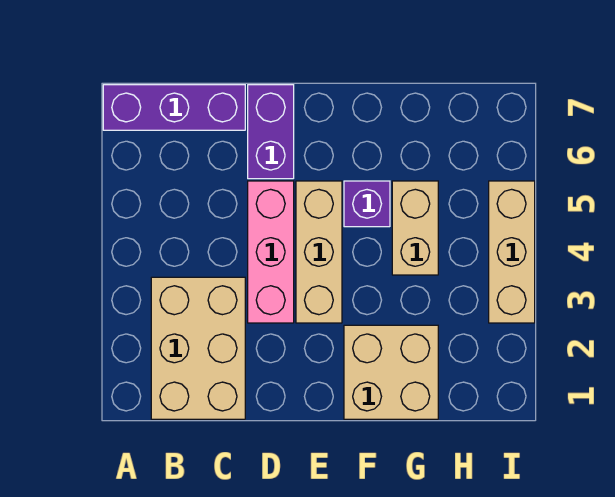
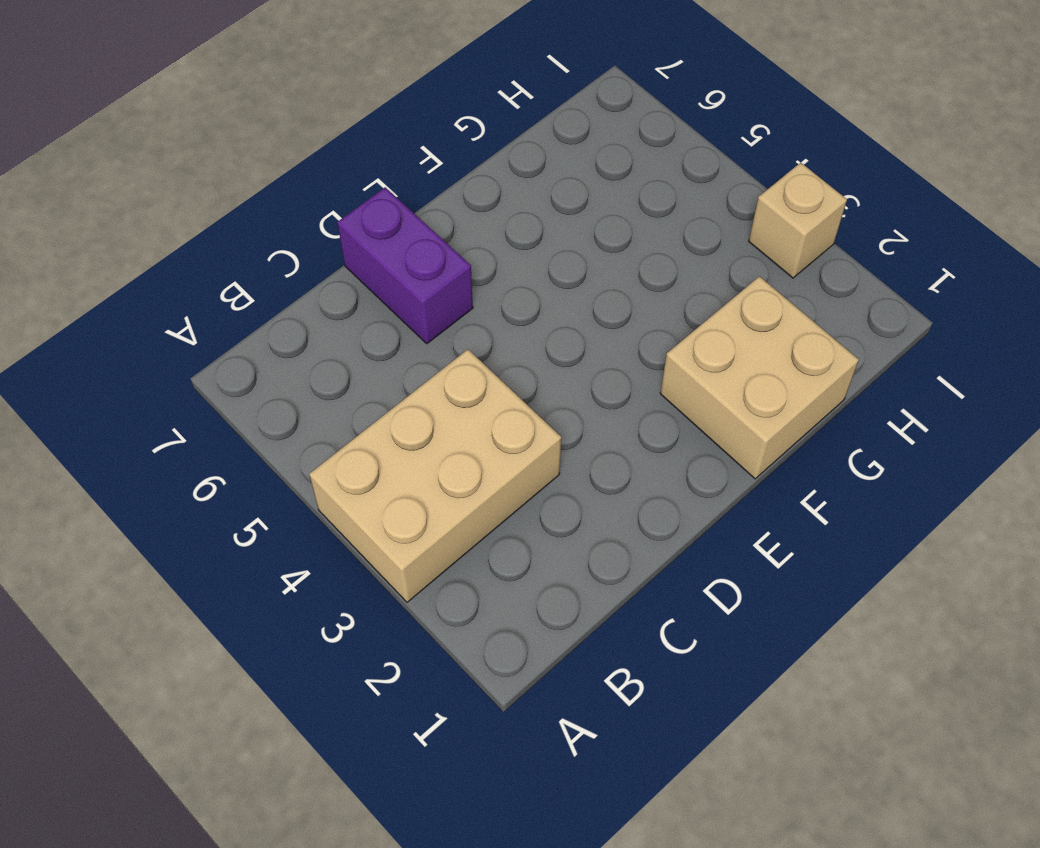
tan brick A3:C4 level 1 -> tan brick B1:C3 level 1
tan brick I3 level 1 -> tan brick I3:I5 level 1
none -> purple brick A7:C7 level 1
none -> pink brick D3:D5 level 1

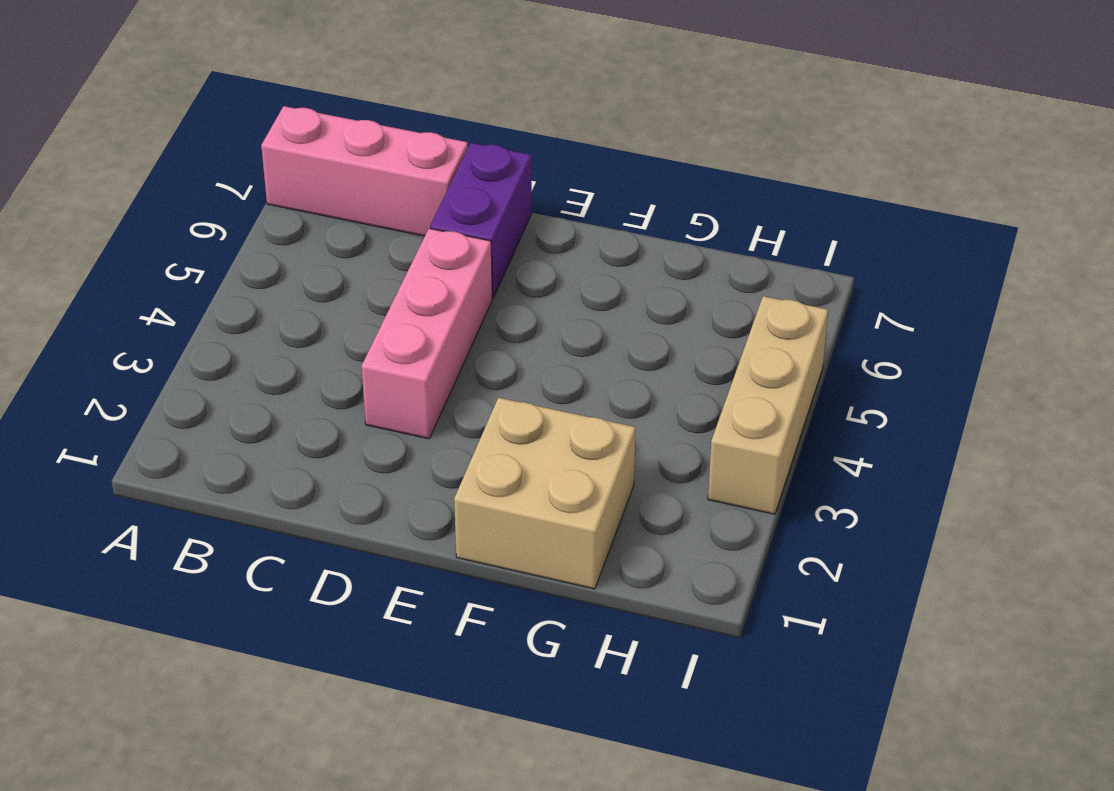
pink brick A7:C7 level 1 -> purple brick A7:C7 level 1
none -> tan brick B1:C3 level 1
none -> tan brick E3:E5 level 1

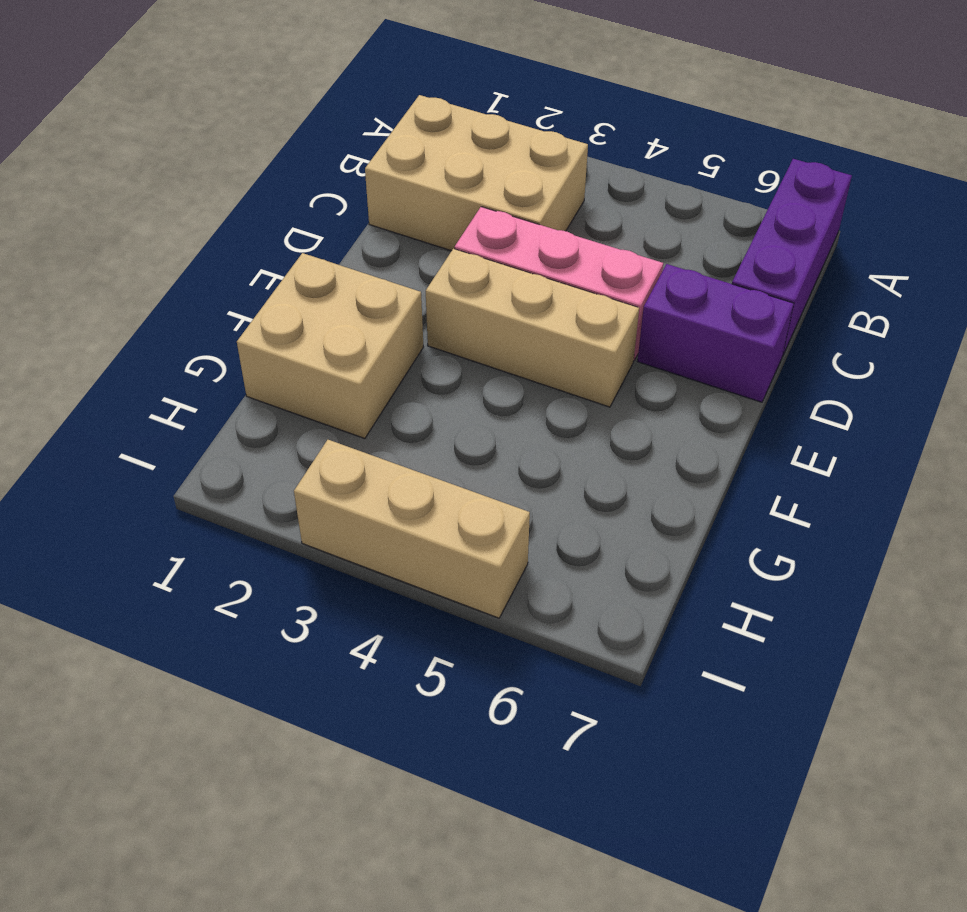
none -> purple brick F5 level 1
none -> tan brick G4:G5 level 1

